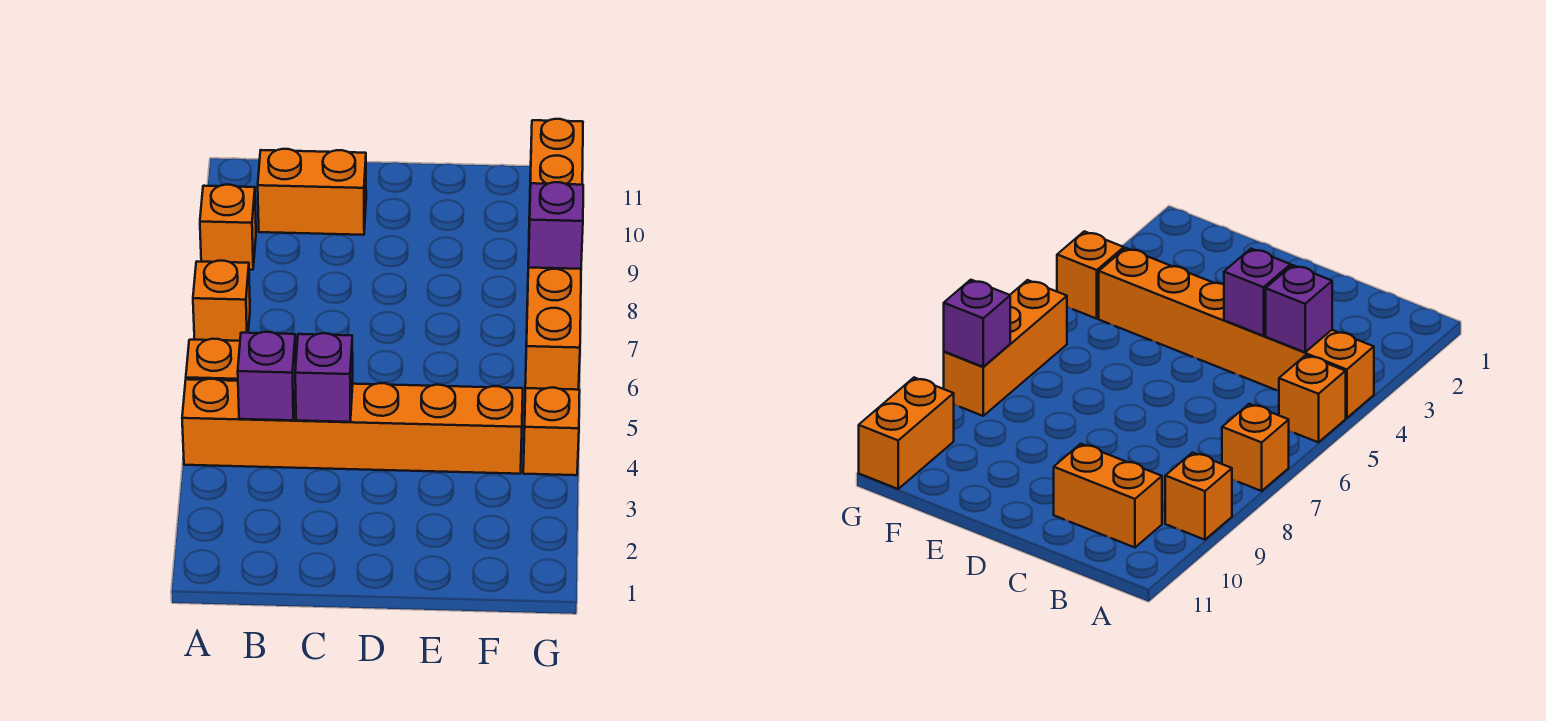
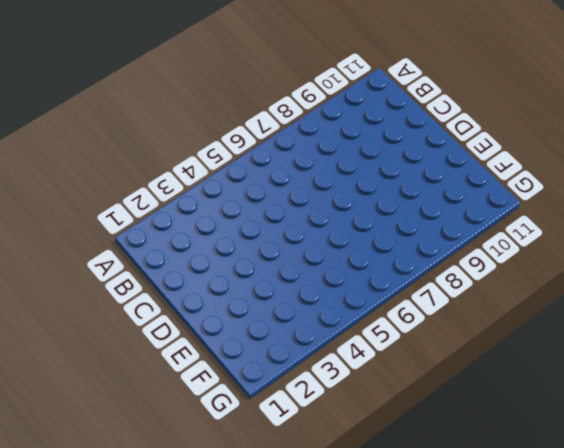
none -> orange brick A4:F4 level 1
none -> orange brick A5 level 1

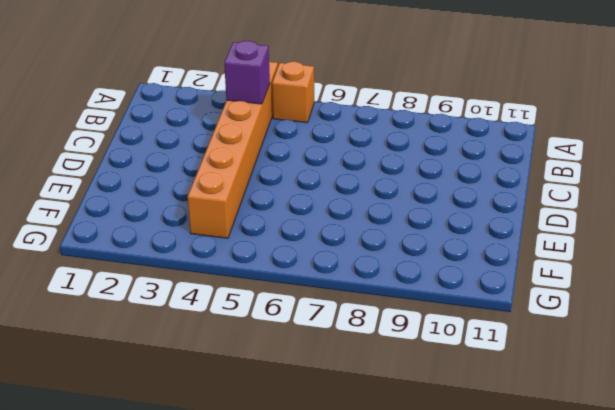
none -> orange brick A7 level 1
none -> orange brick A9 level 1

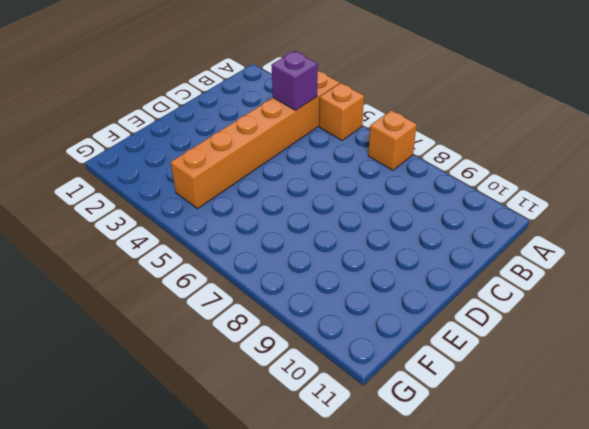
none -> orange brick A9 level 1
none -> orange brick B10:C10 level 1

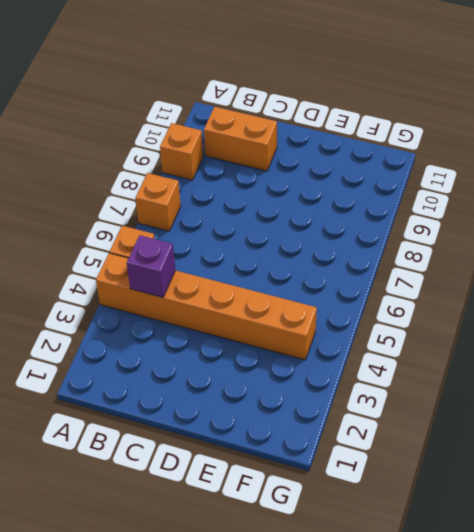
none -> orange brick G4 level 1
none -> orange brick G6:G8 level 1

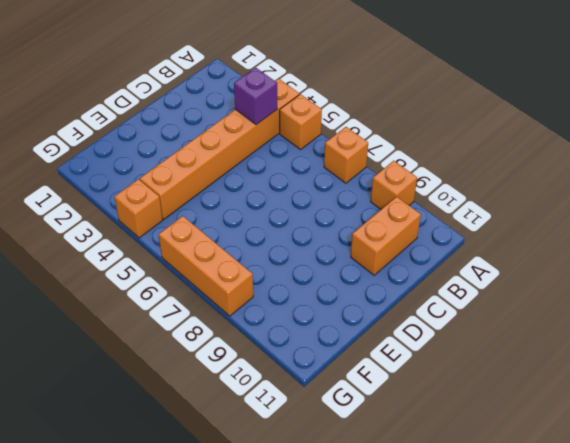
none -> orange brick G10:G11 level 1
none -> purple brick C4 level 2

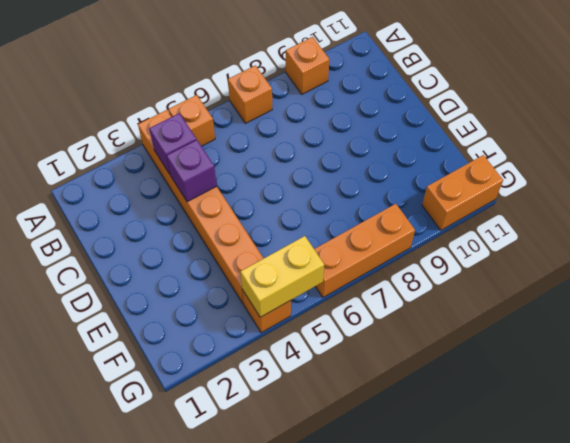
yellow brick G4:G5 level 2 -> none
none -> orange brick B10:C10 level 1
none -> purple brick G8 level 2

